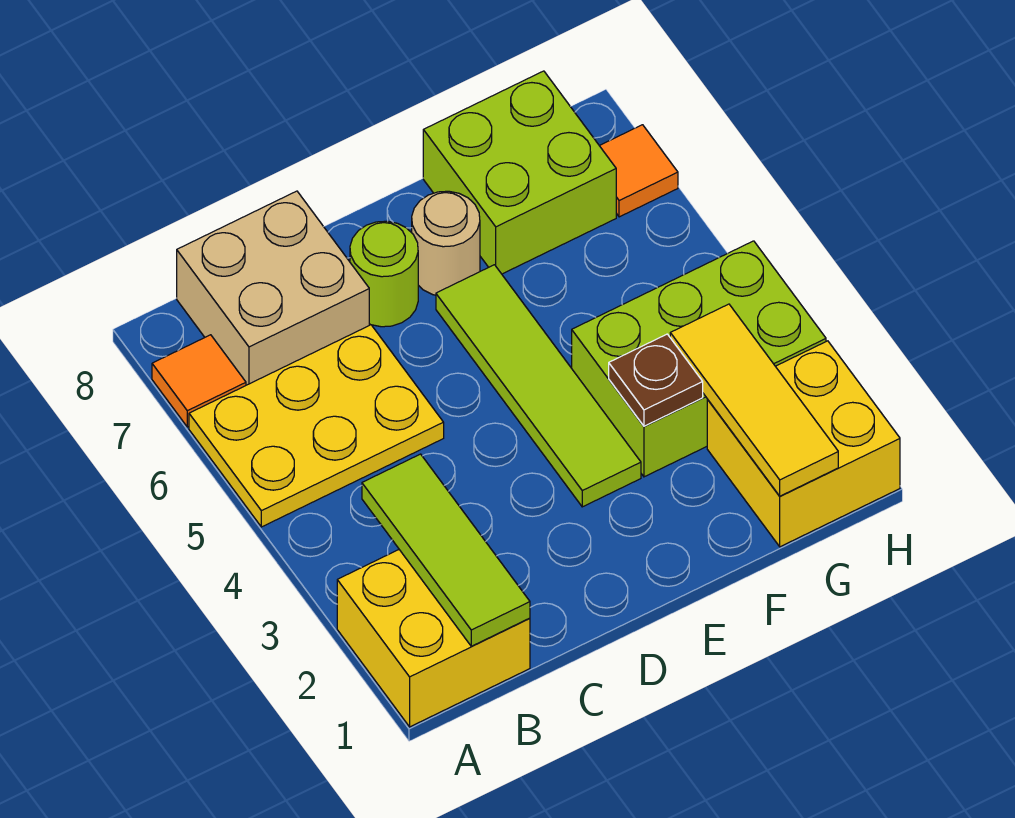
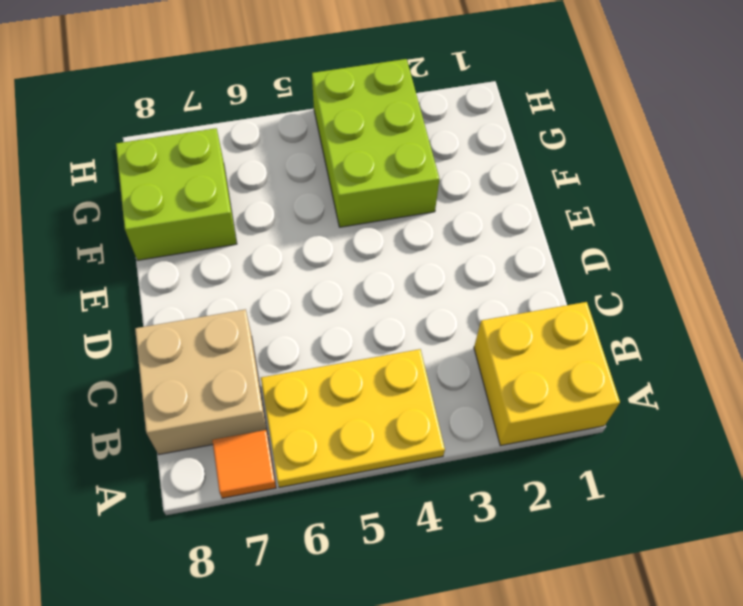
yellow plate A4:B6 level 1 -> yellow plate A5:C6 level 1
none -> lime round brick D7 level 1
none -> lime tile E3:E6 level 1
none -> tan round brick E7 level 1

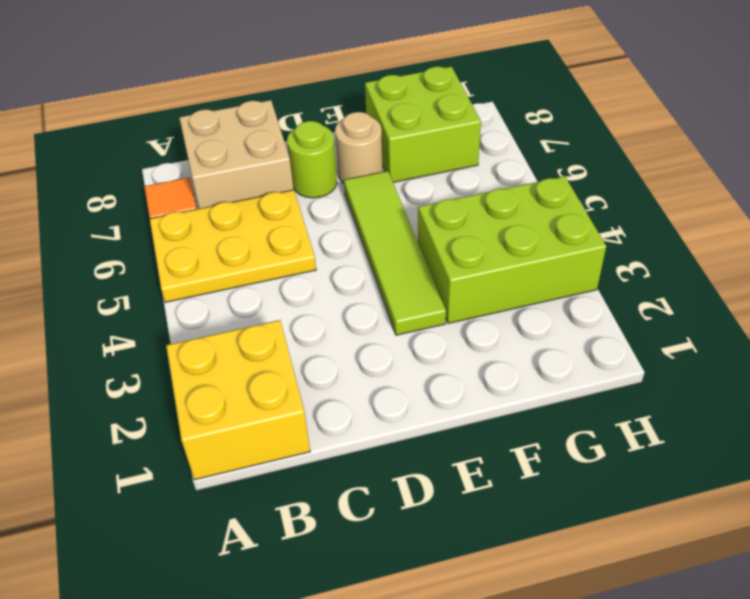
none -> yellow brick G1:H2 level 1
none -> orange tile H7 level 1
none -> lime tile B1:B3 level 2

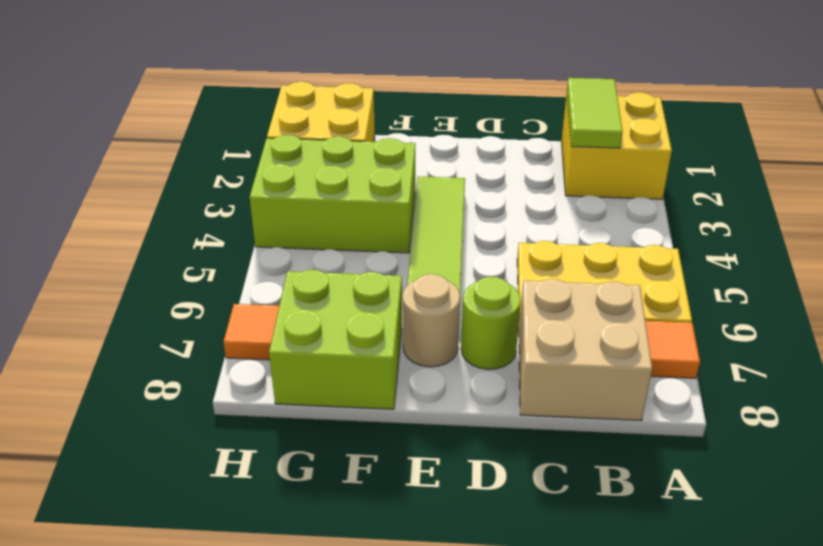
lime tile B1:B2 level 2 -> lime tile B1:B3 level 2
none -> brown plate F3 level 2
none -> yellow tile G1:G3 level 2

